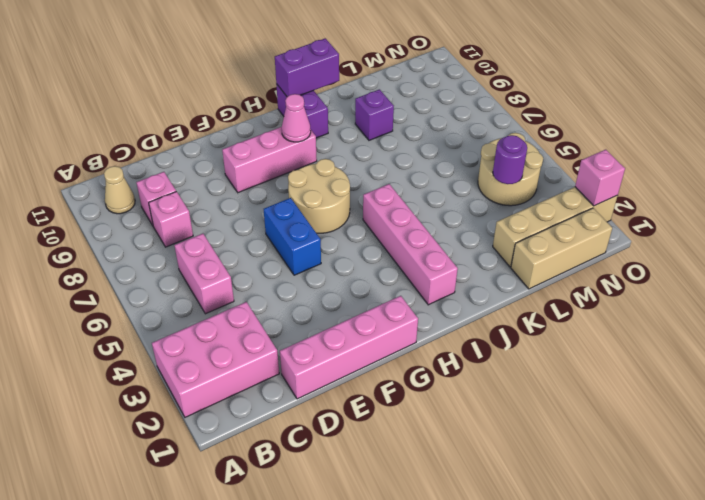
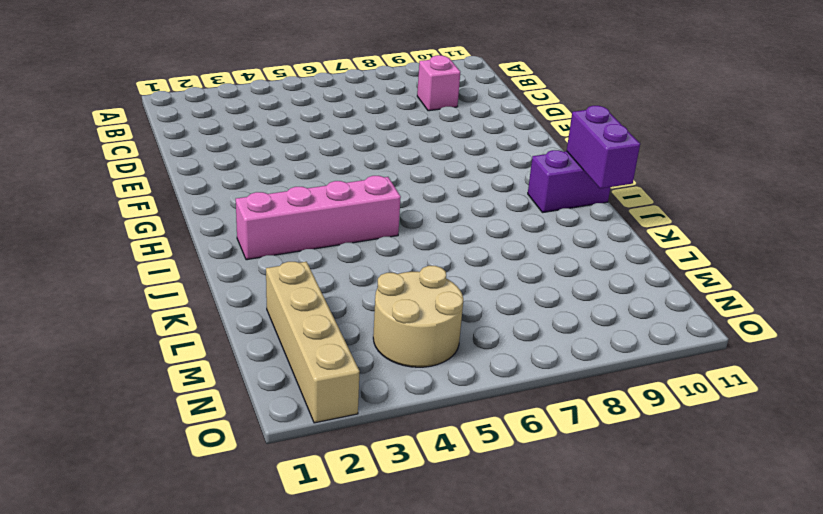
none -> pink brick A2:C3 level 1
none -> tan cone B10 level 1
none -> pink brick C5:C6 level 1

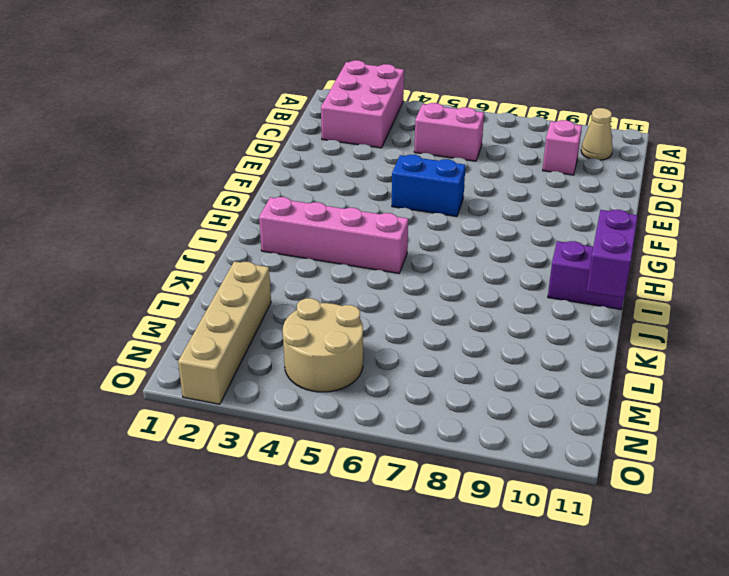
none -> pink brick C8 level 1
none -> pink brick D1:G1 level 1
none -> pink brick F9:H9 level 1

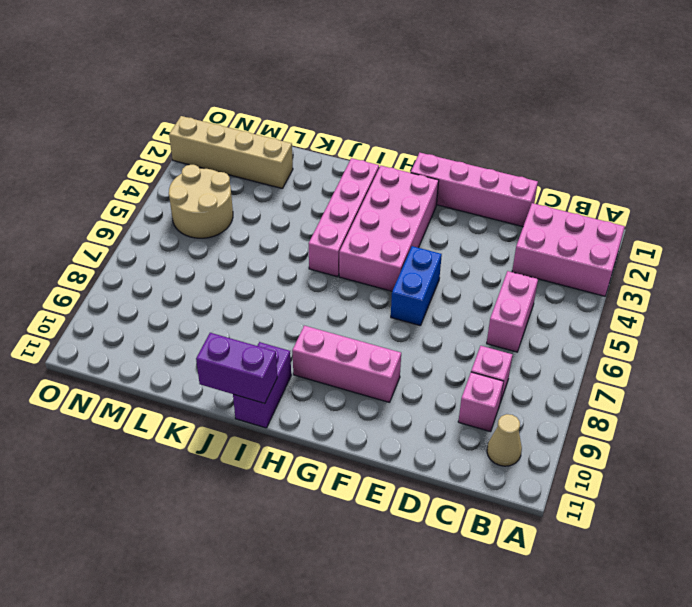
pink brick G2:H5 level 1 -> none
none -> tan round brick G6:H7 level 1
none -> purple brick K9 level 1
none -> tan brick L1:N1 level 1

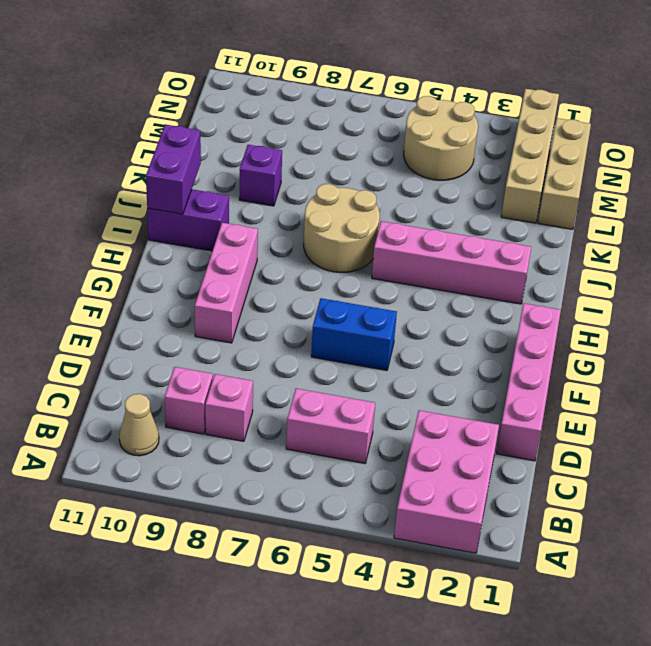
tan round brick I6:J7 level 1 -> tan round brick G6:H7 level 1
none -> pink cone H9 level 2
none -> purple round brick M4 level 2
none -> pink brick O2 level 2

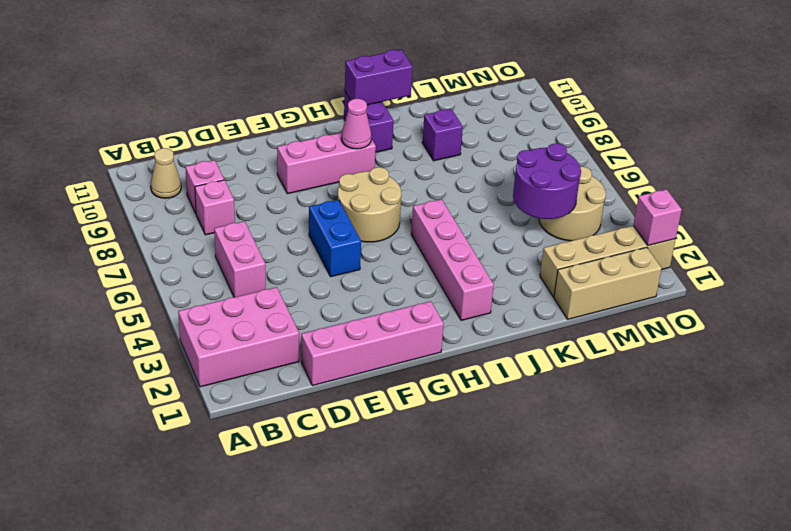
purple round brick L4:M5 level 2 -> purple round brick M4 level 2

